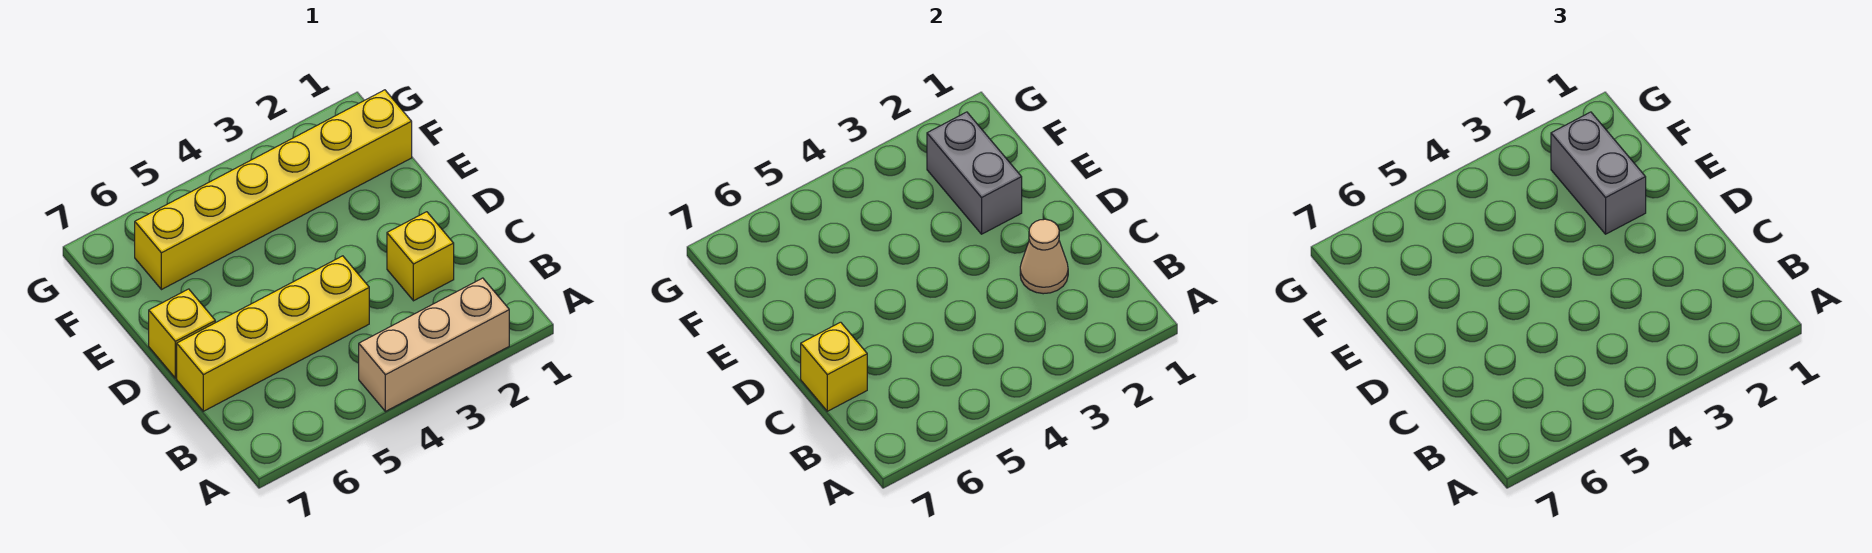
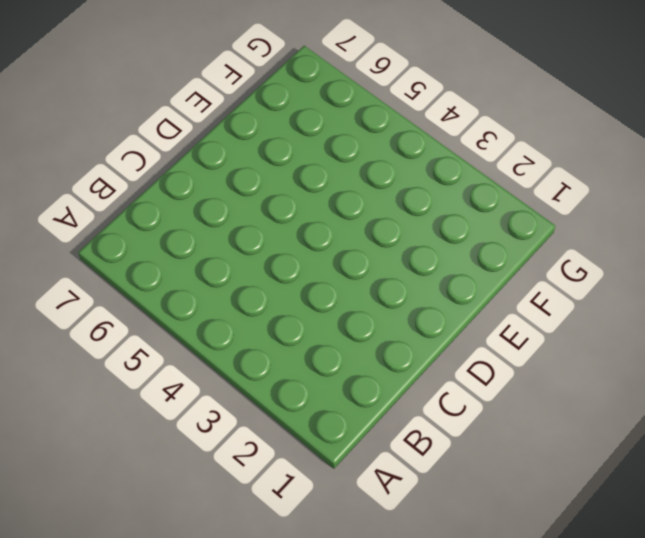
none -> tan brick A2:A4 level 1
none -> yellow brick C2 level 1

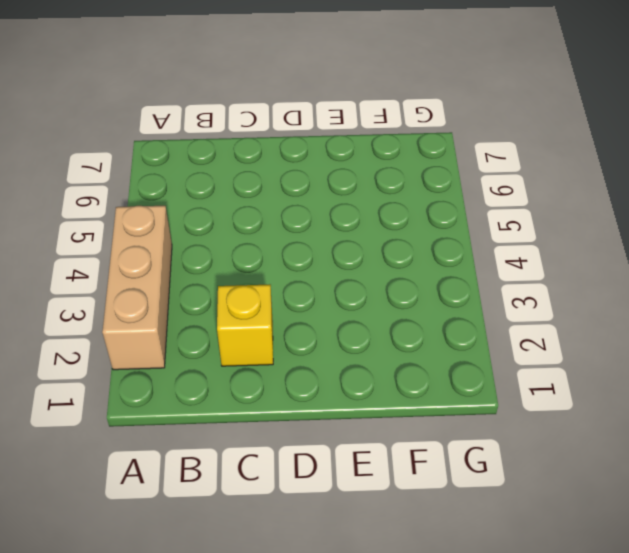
none -> yellow brick C4:C7 level 1
none -> yellow brick D7 level 1

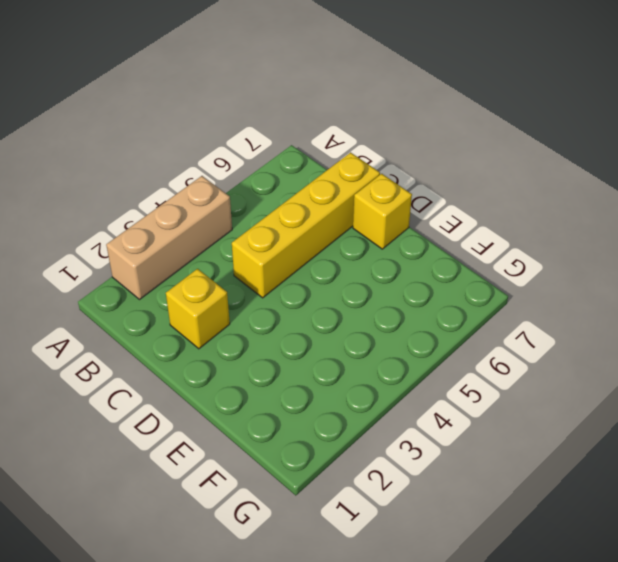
none -> yellow brick F1:F6 level 1
none -> tan cone C2 level 2

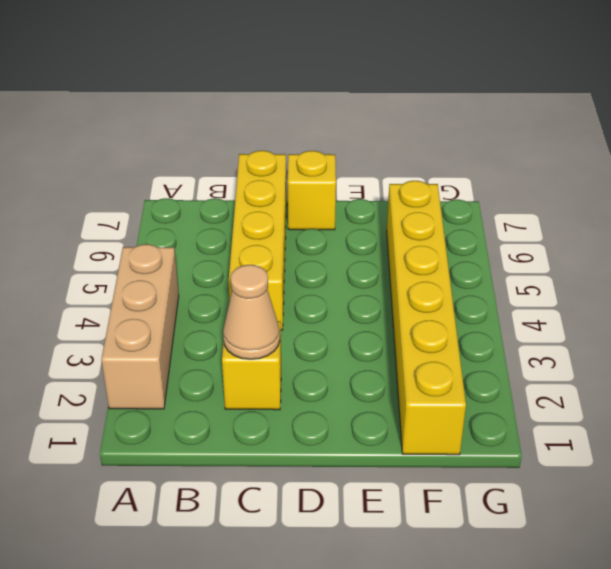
none -> yellow brick C7 level 2
none -> grey brick E2:F2 level 2

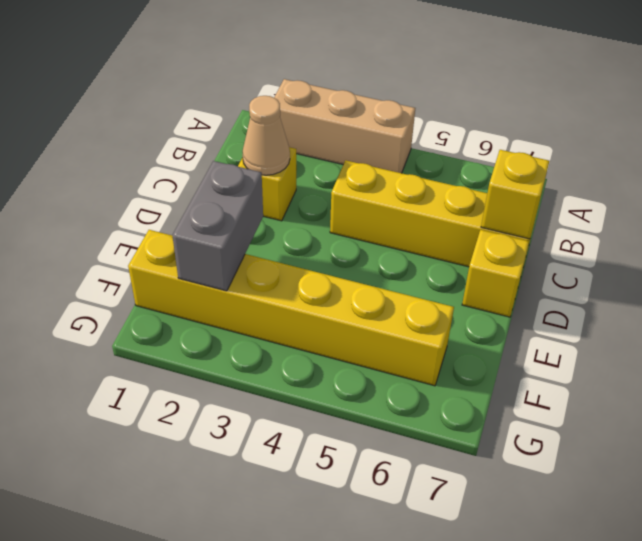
none -> grey brick E2:F2 level 3

